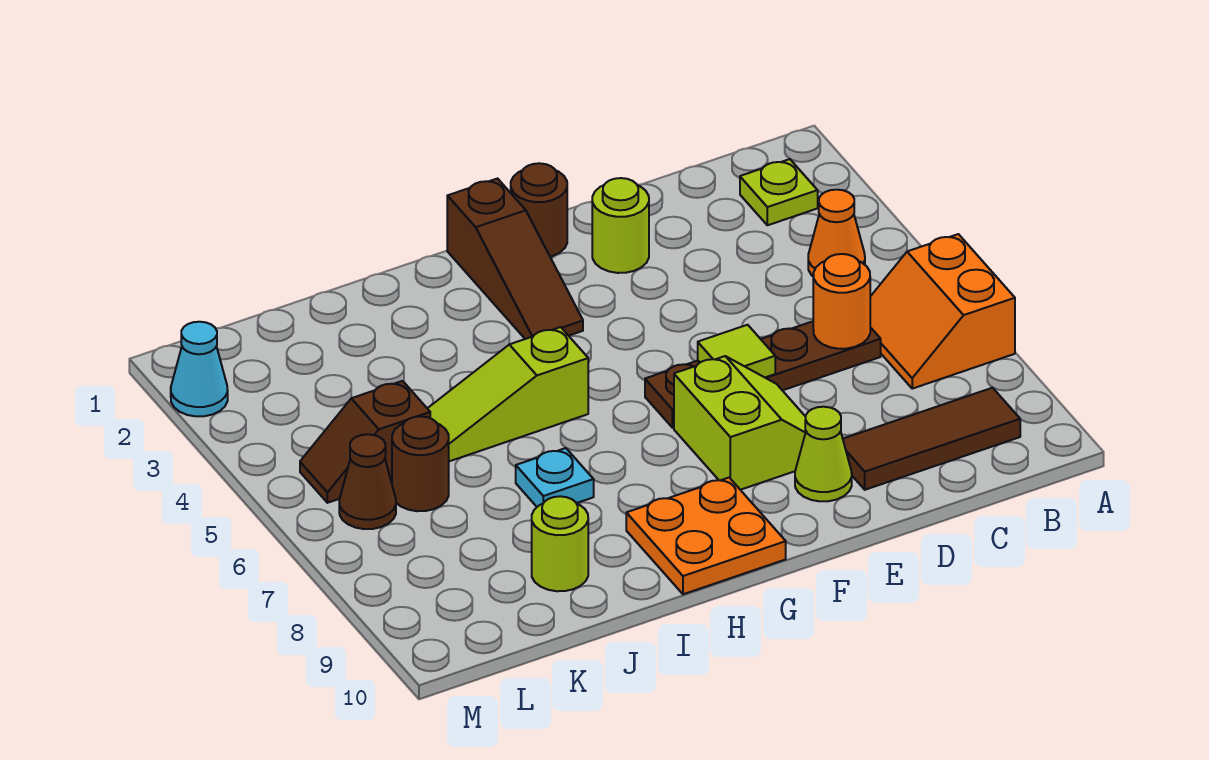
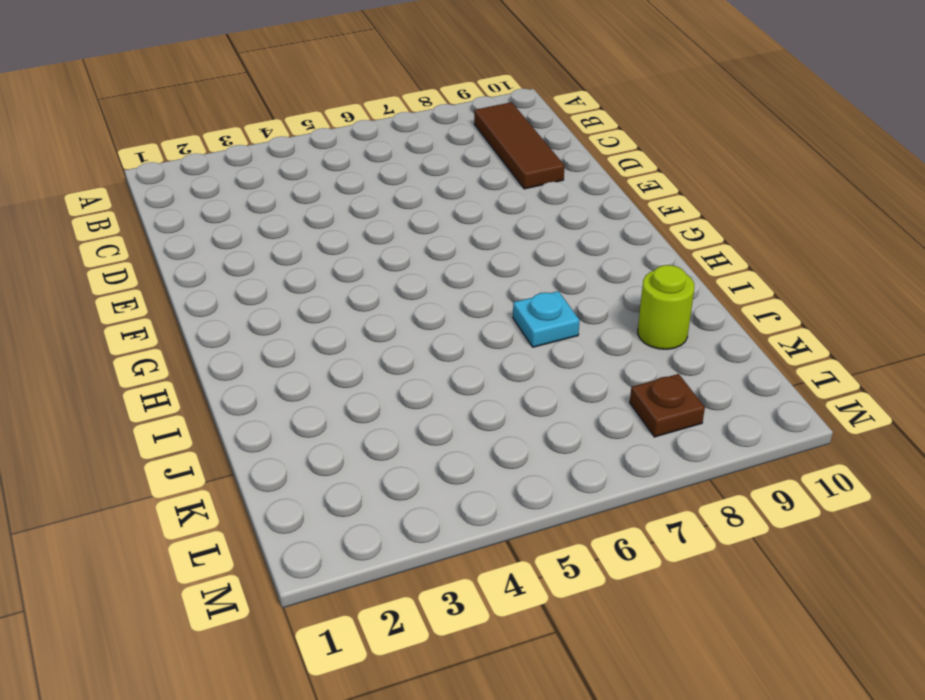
brown plate L8 level 1 -> none
none -> orange slope A6:B7 level 1 top A
none -> lime plate B2 level 1
none -> orange cone B4 level 1

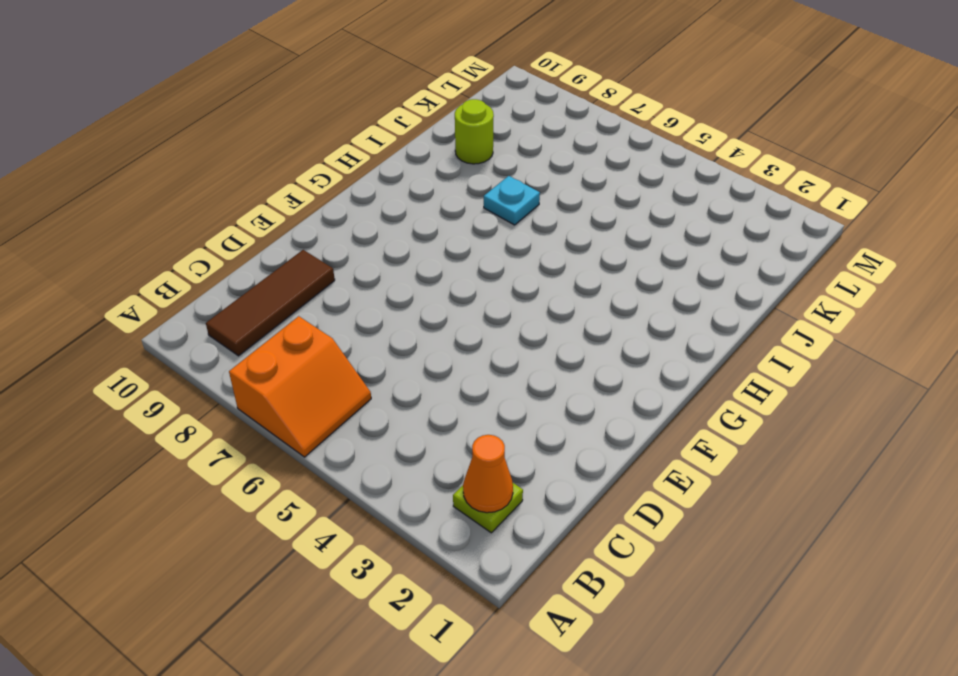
orange slope A6:B7 level 1 top 7 -> orange slope A6:B7 level 1 top A
orange cone B2 level 2 -> orange cone B4 level 1
none -> brown plate C6:F6 level 1
none -> lime round brick E2 level 1
none -> lime slope E7:F8 level 1 top F

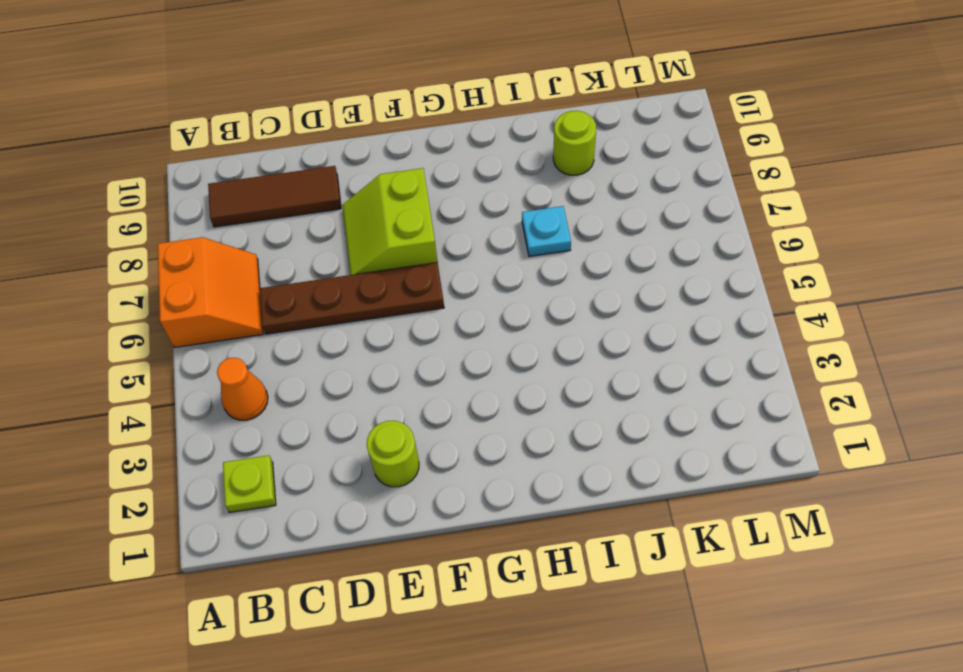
none -> lime cone E9 level 1
none -> brown round brick F1 level 1
none -> brown slope G1:G3 level 1 top 1

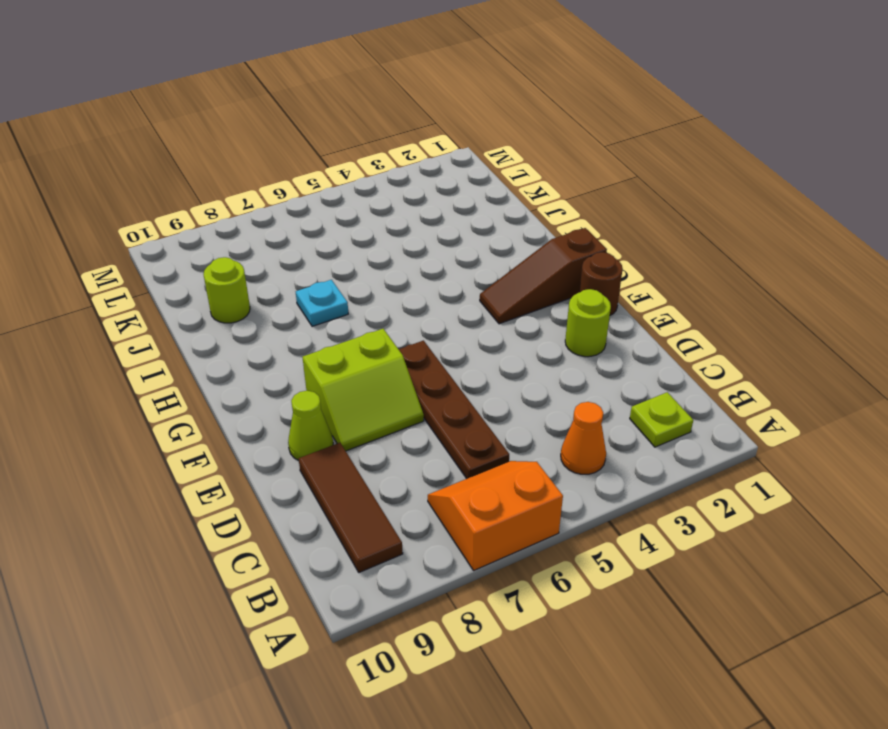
none -> orange plate G9:H10 level 1
none -> lime slope H5:J5 level 1 top H
none -> brown slope K5:L5 level 1 top K

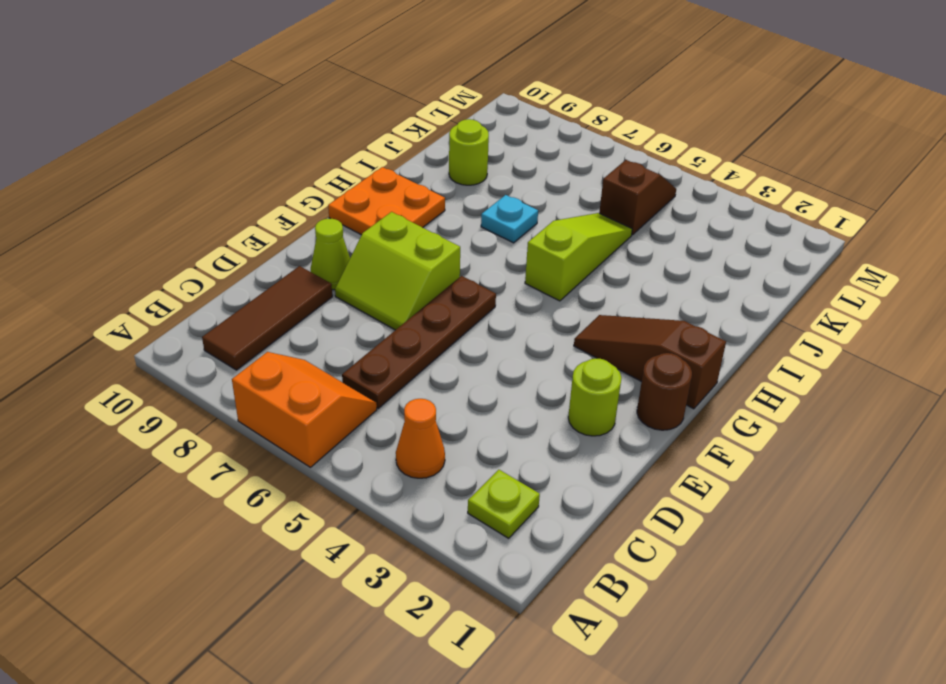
none -> brown round brick K6 level 1
none -> brown cone L6 level 1
none -> cyan cone M2 level 1

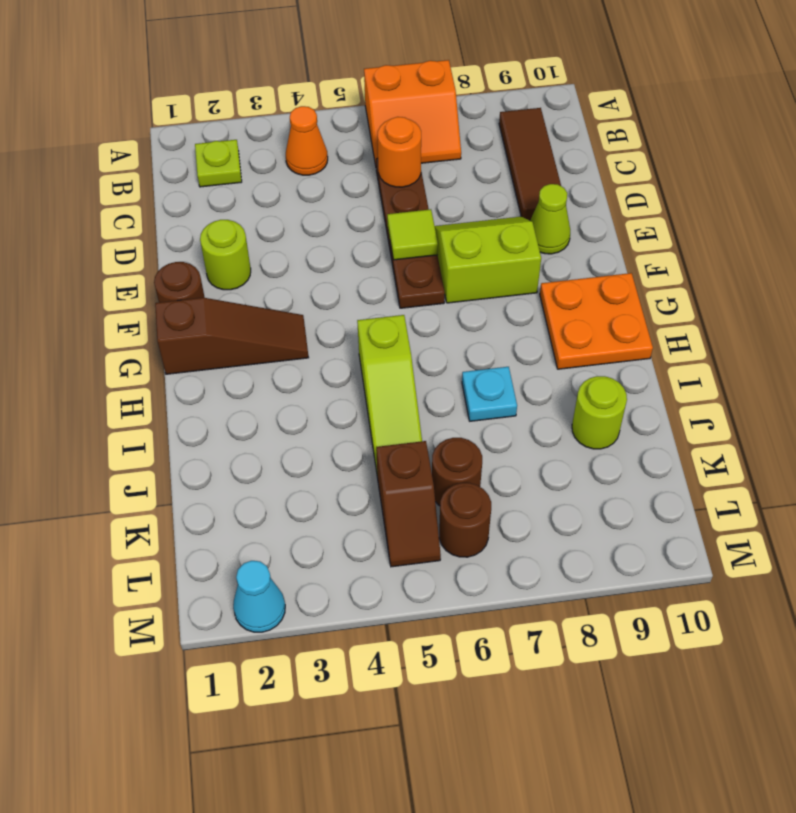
brown round brick L6 level 1 -> brown cone L6 level 1

